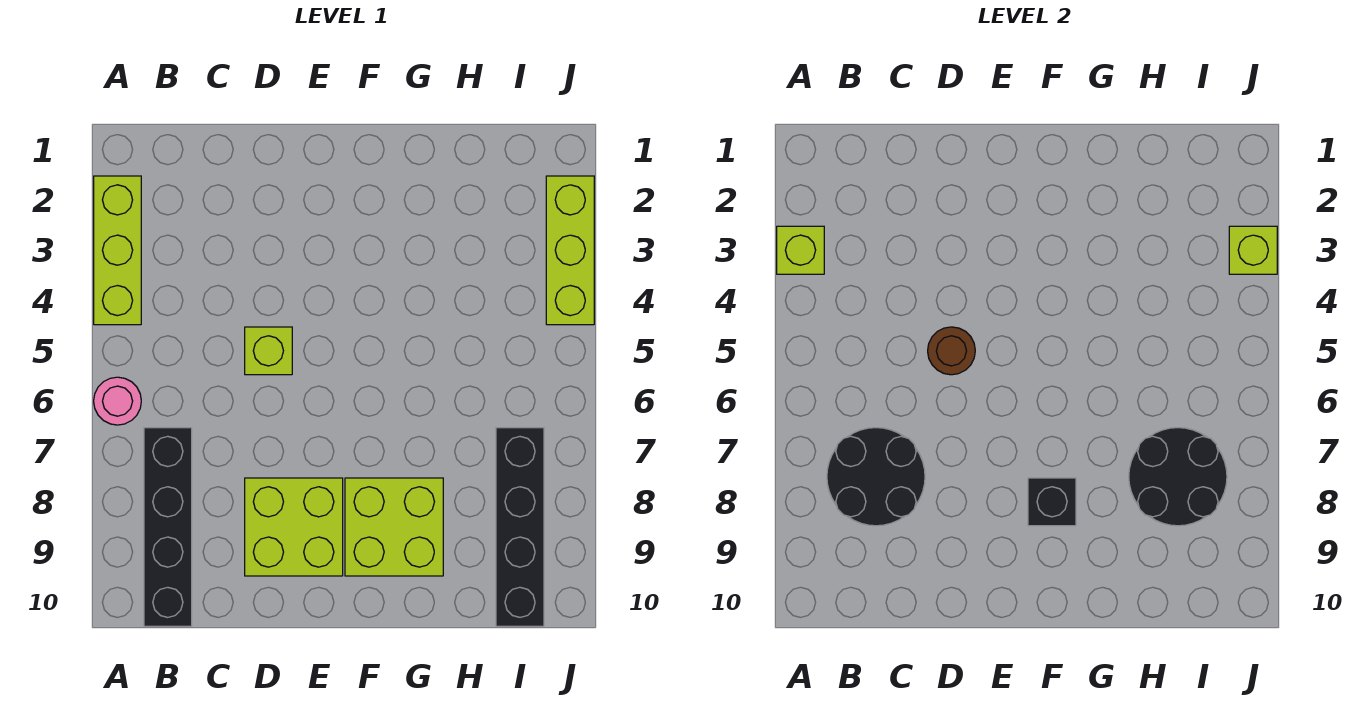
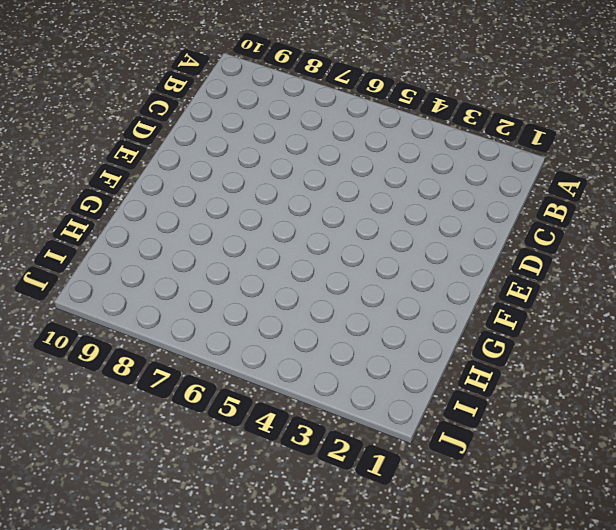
none -> lime brick A2:A4 level 1
none -> pink round brick A6 level 1
none -> black brick B7:B10 level 1

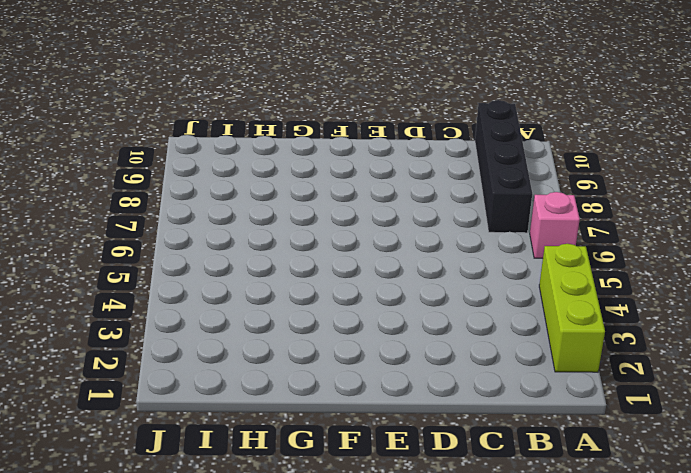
pink brick A6 level 1 -> pink round brick A6 level 1
none -> lime brick D5 level 1
none -> lime brick D8:E9 level 1
none -> lime brick F8:G9 level 1

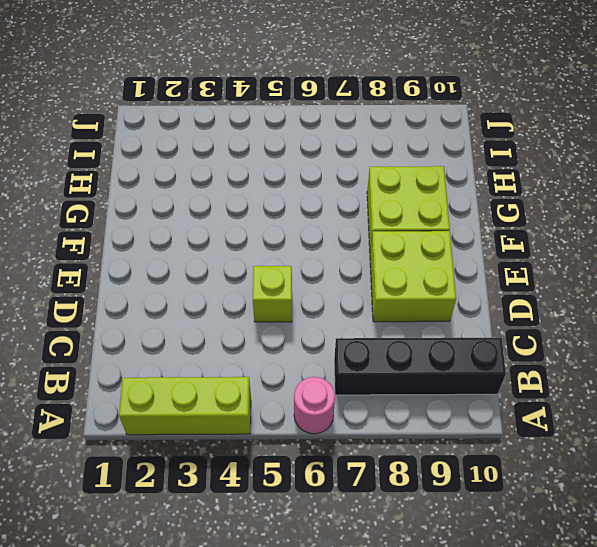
none -> black brick I7:I10 level 1
none -> lime brick J2:J4 level 1
none -> lime brick A3 level 2

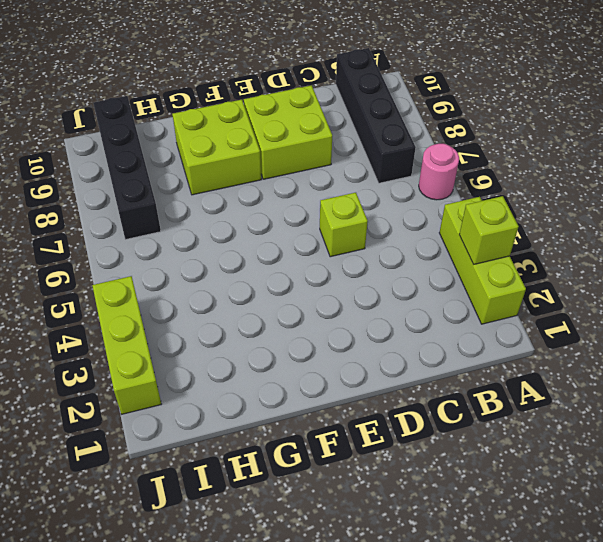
none -> black round brick B7:C8 level 2
none -> brown round brick D5 level 2
none -> black brick F8 level 2

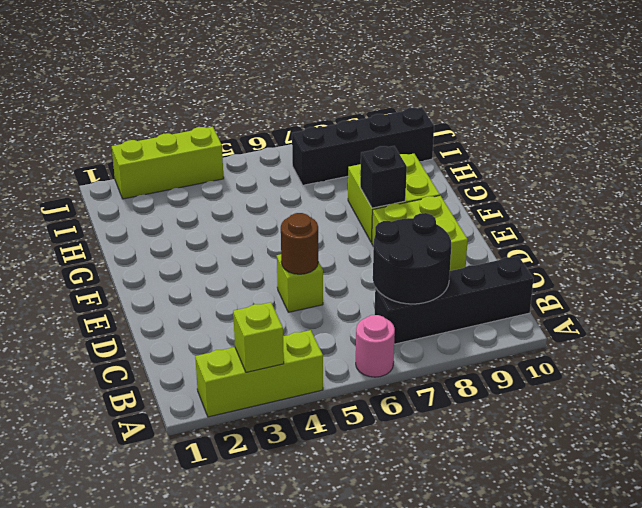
none -> black round brick H7:I8 level 2
none -> lime brick J3 level 2

